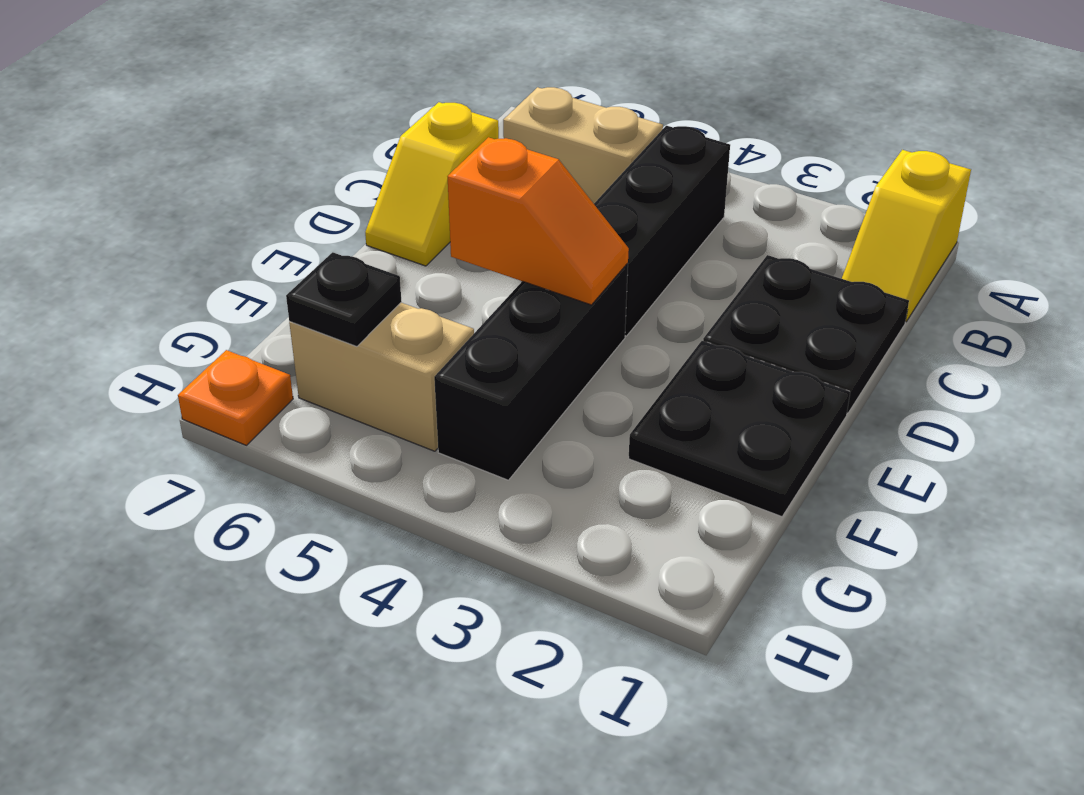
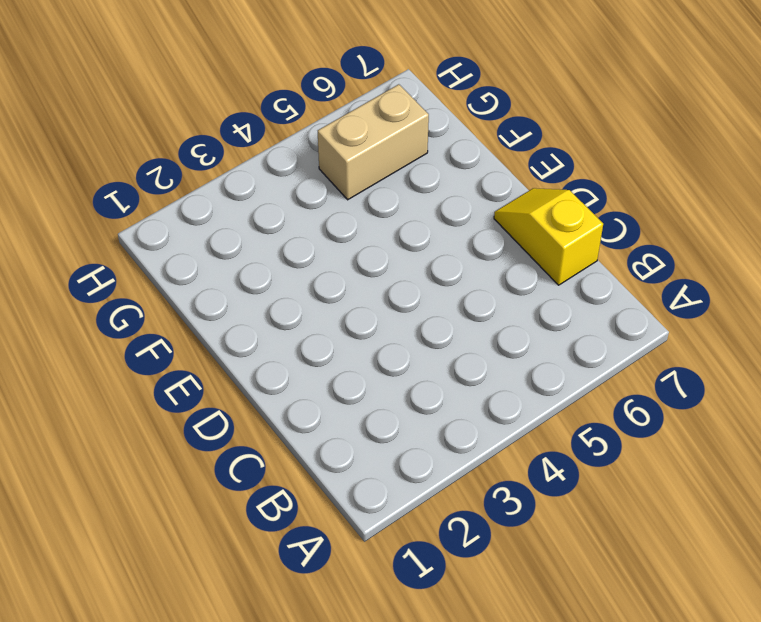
none -> yellow slope A1:B1 level 1 top A
none -> black brick B4:D4 level 1

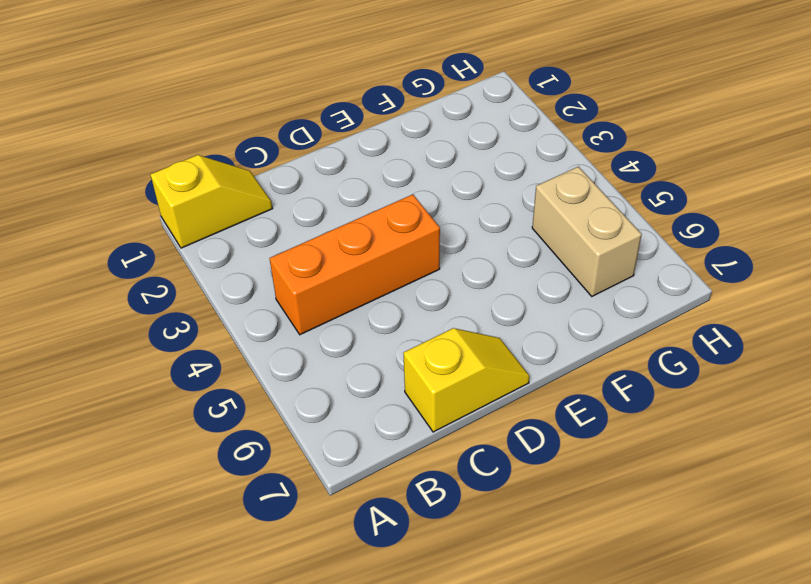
orange brick B4:D4 level 1 -> black brick B4:D4 level 1
none -> tan brick B5:B6 level 1
none -> black plate C1:D2 level 1

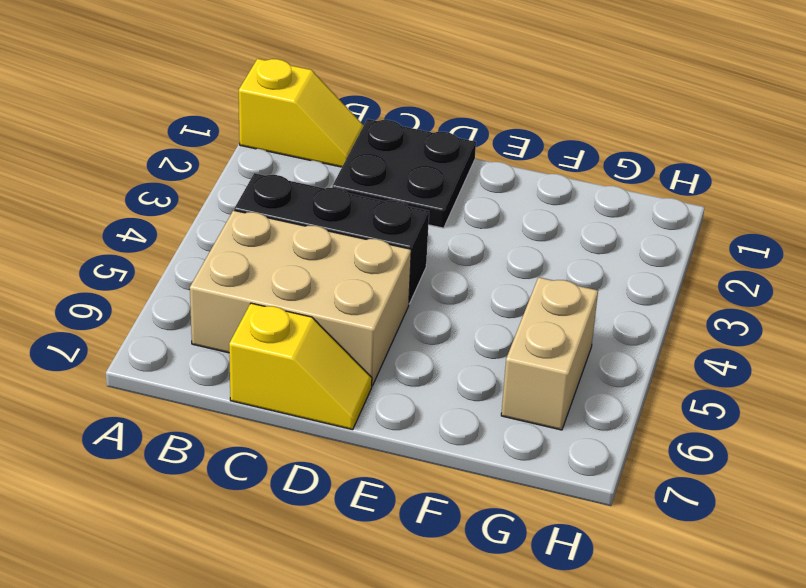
tan brick B5:D6 level 1 -> tan brick B5:B6 level 1
none -> black plate E1:F2 level 1
none -> black brick E4:G4 level 1

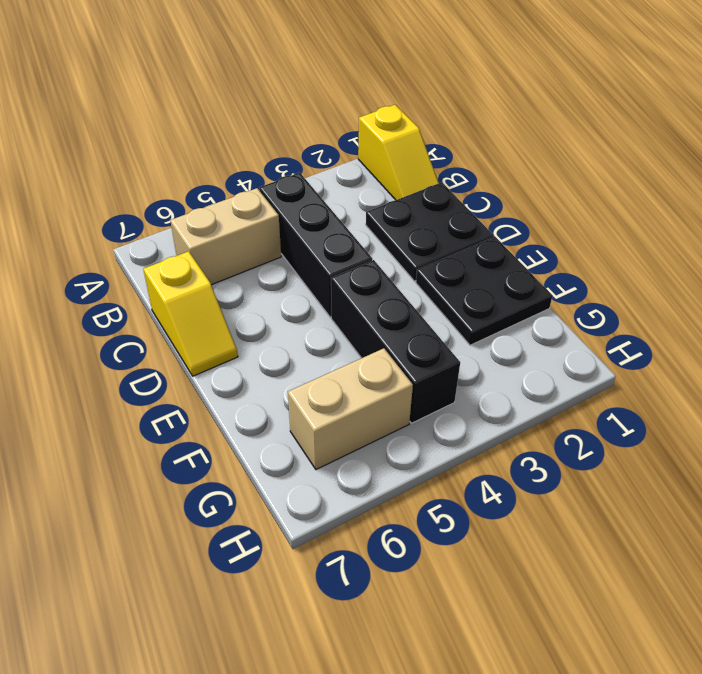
none -> orange plate H7 level 1
none -> orange slope E4:E5 level 2 top 5

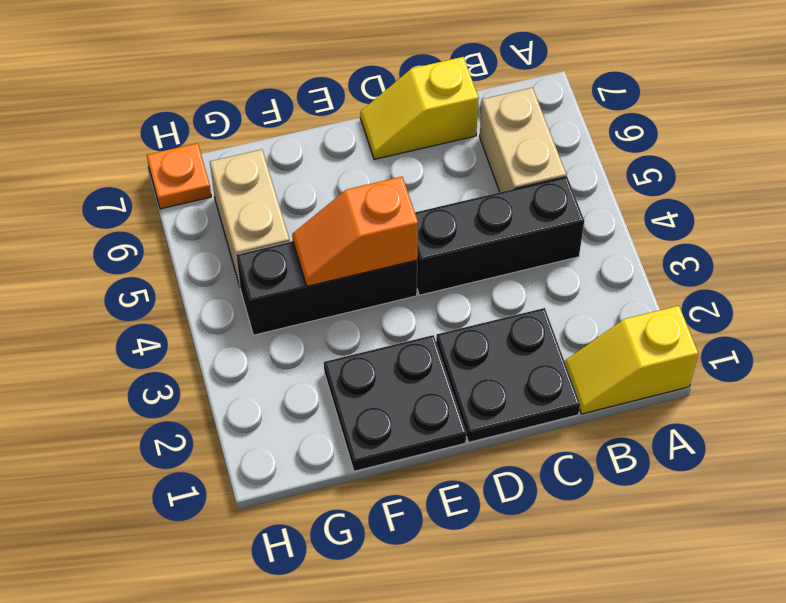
orange slope E4:F4 level 2 top E -> orange slope E4:E5 level 2 top 5
none -> black plate G6 level 2

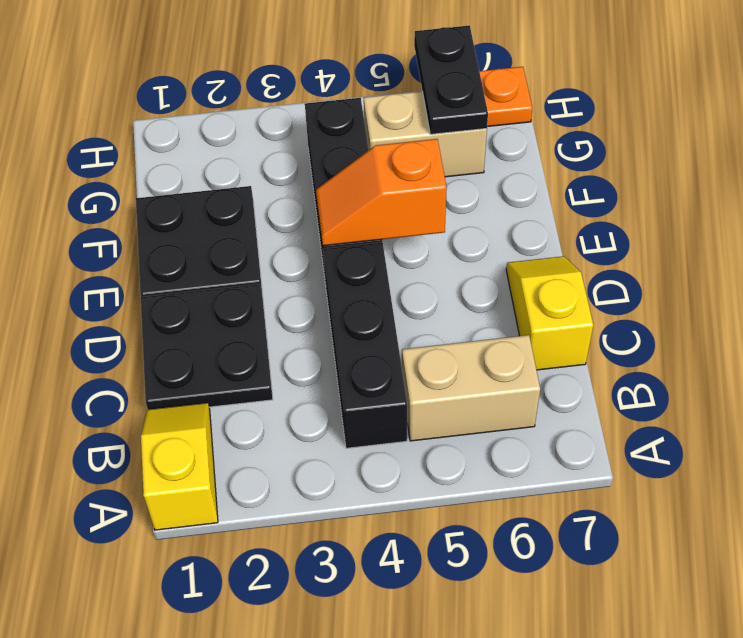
black plate G6:H6 level 2 -> black plate G6 level 2

